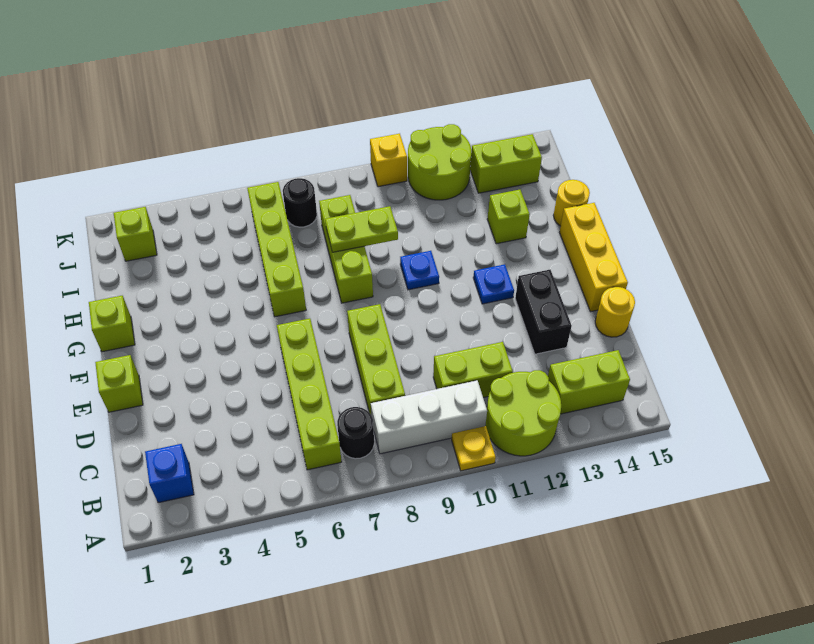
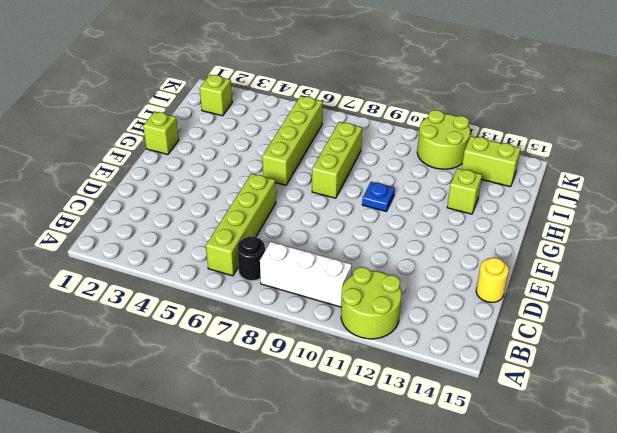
none -> yellow plate A10 level 1
none -> blue brick B2 level 1
none -> lime brick B13:B14 level 1

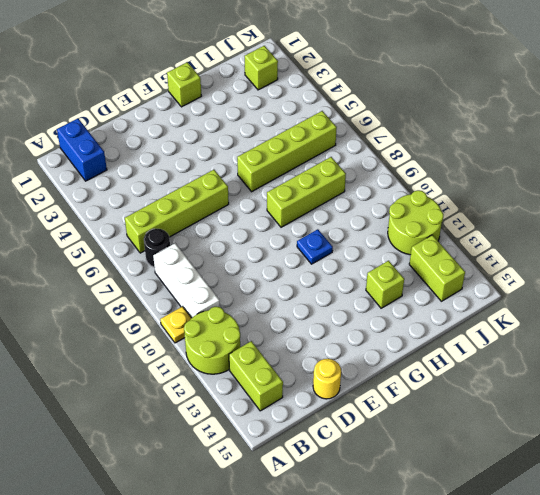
blue brick B1:B2 level 1 -> blue brick B2 level 1
none -> lime brick C8:E8 level 1
none -> lime brick C10:C11 level 1
none -> black brick D13:E13 level 1

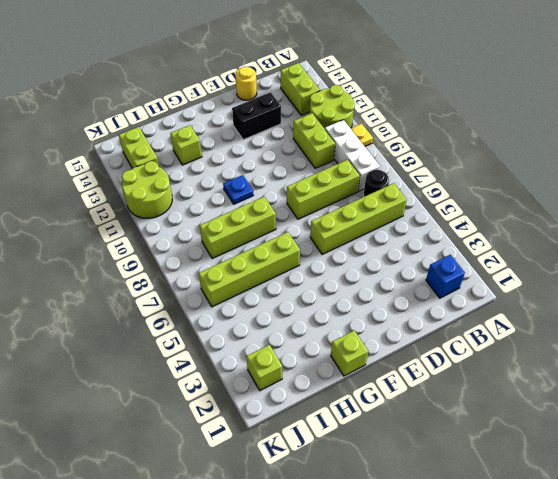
none -> lime brick E1 level 1
none -> yellow brick E15:G15 level 1
none -> blue plate F12 level 1

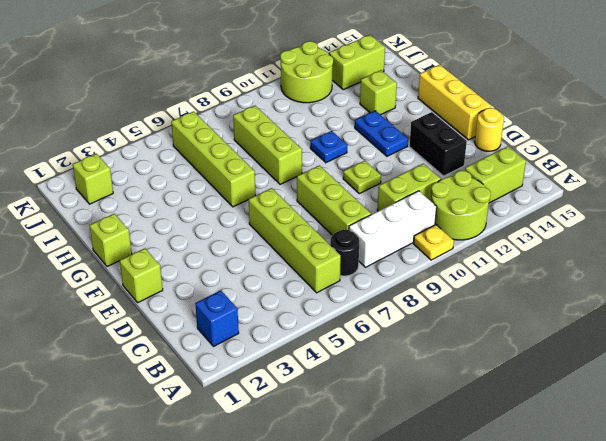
lime plate E10 level 1 -> none
blue plate F12:G12 level 1 -> blue plate F12 level 1
none -> yellow round brick H15 level 1
none -> black round brick J7 level 1
none -> yellow brick K10 level 1

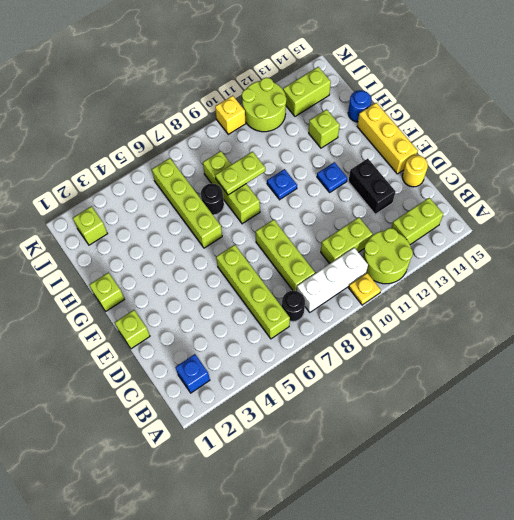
black round brick H7 level 1 -> black round brick J7 level 1
blue round brick H15 level 1 -> yellow round brick H15 level 1

